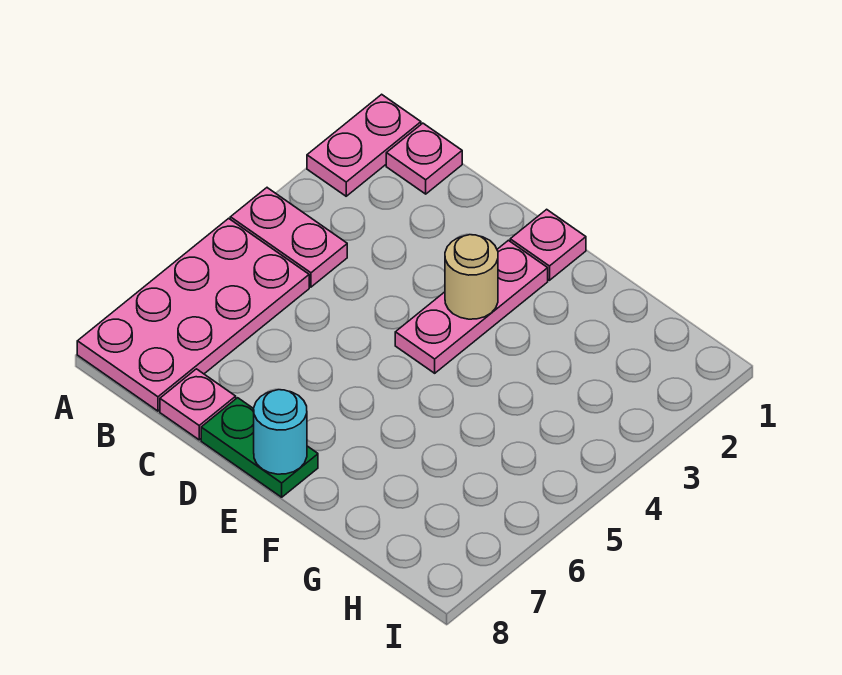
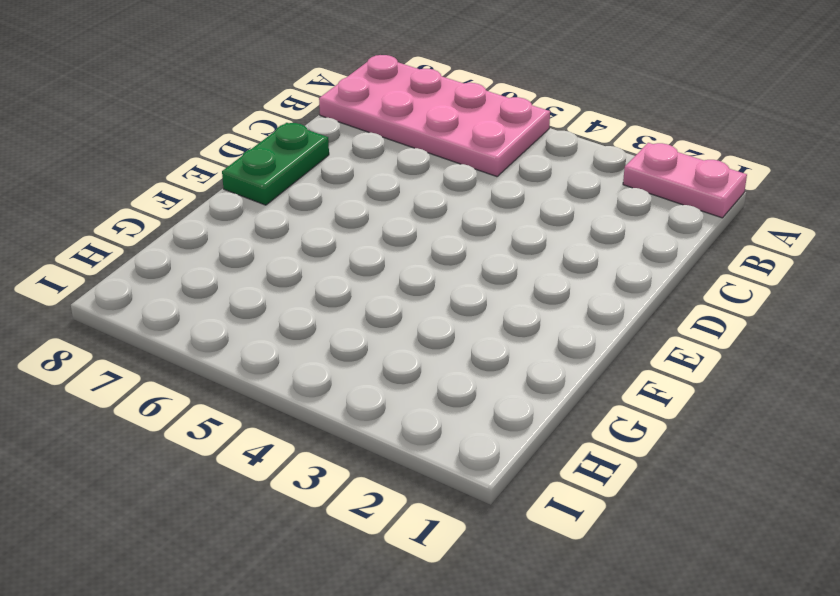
none -> pink plate A4:B4 level 1
none -> pink plate B1 level 1

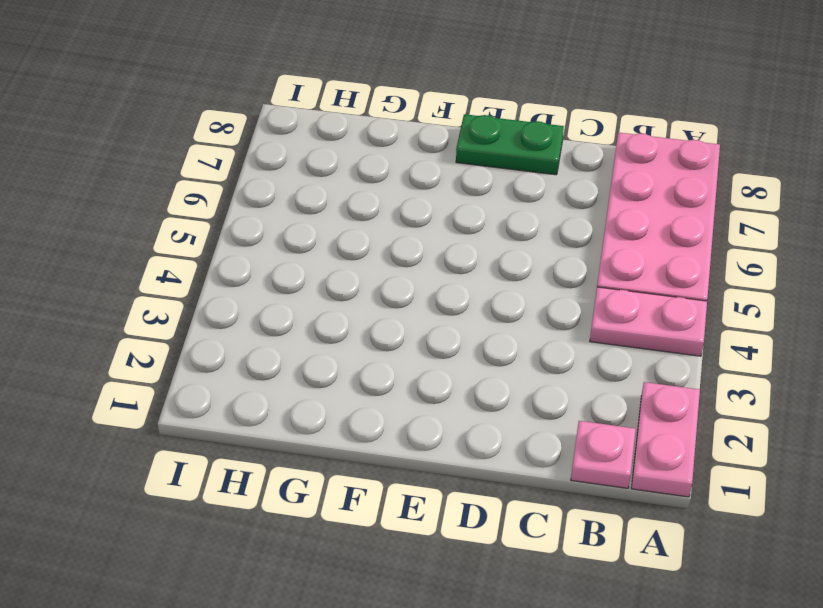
none -> pink plate C8 level 1
none -> pink plate E1 level 1

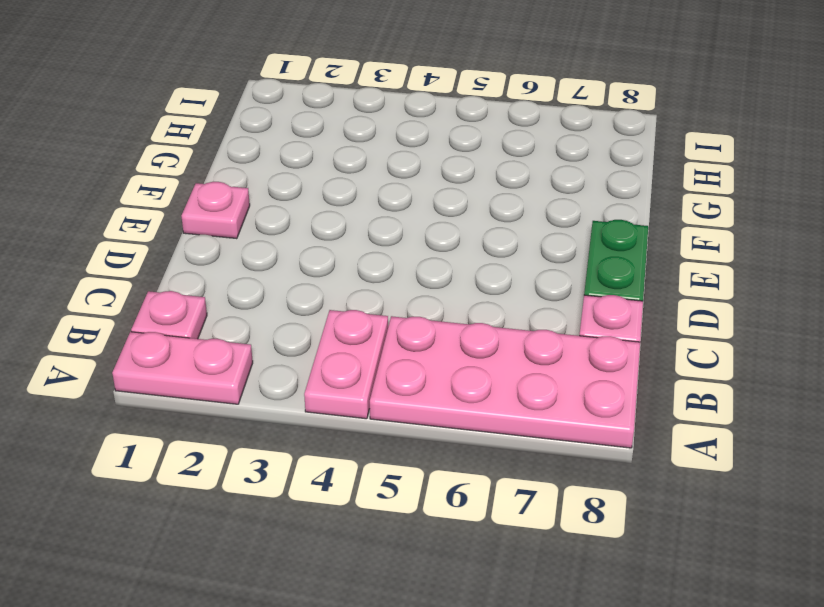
none -> pink plate E2:E4 level 1
none -> tan round brick E3 level 2

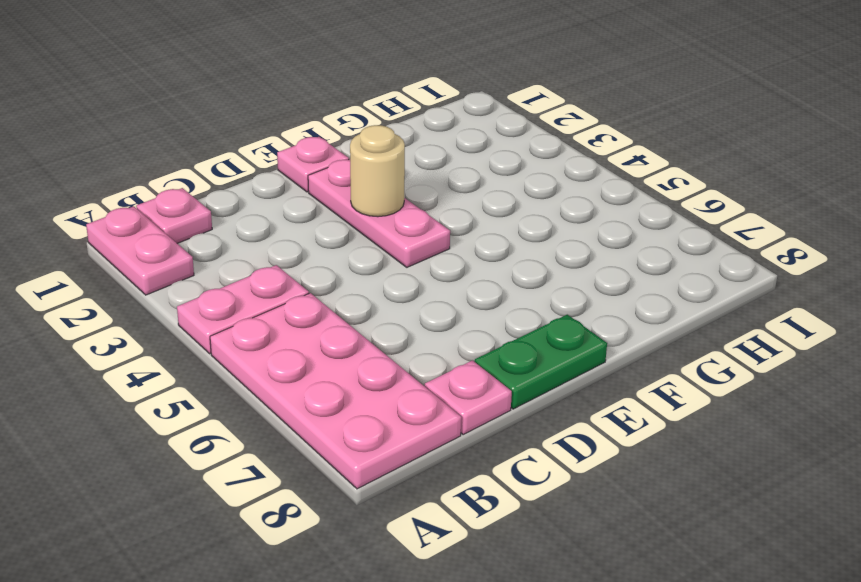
none -> cyan round brick E8 level 2

